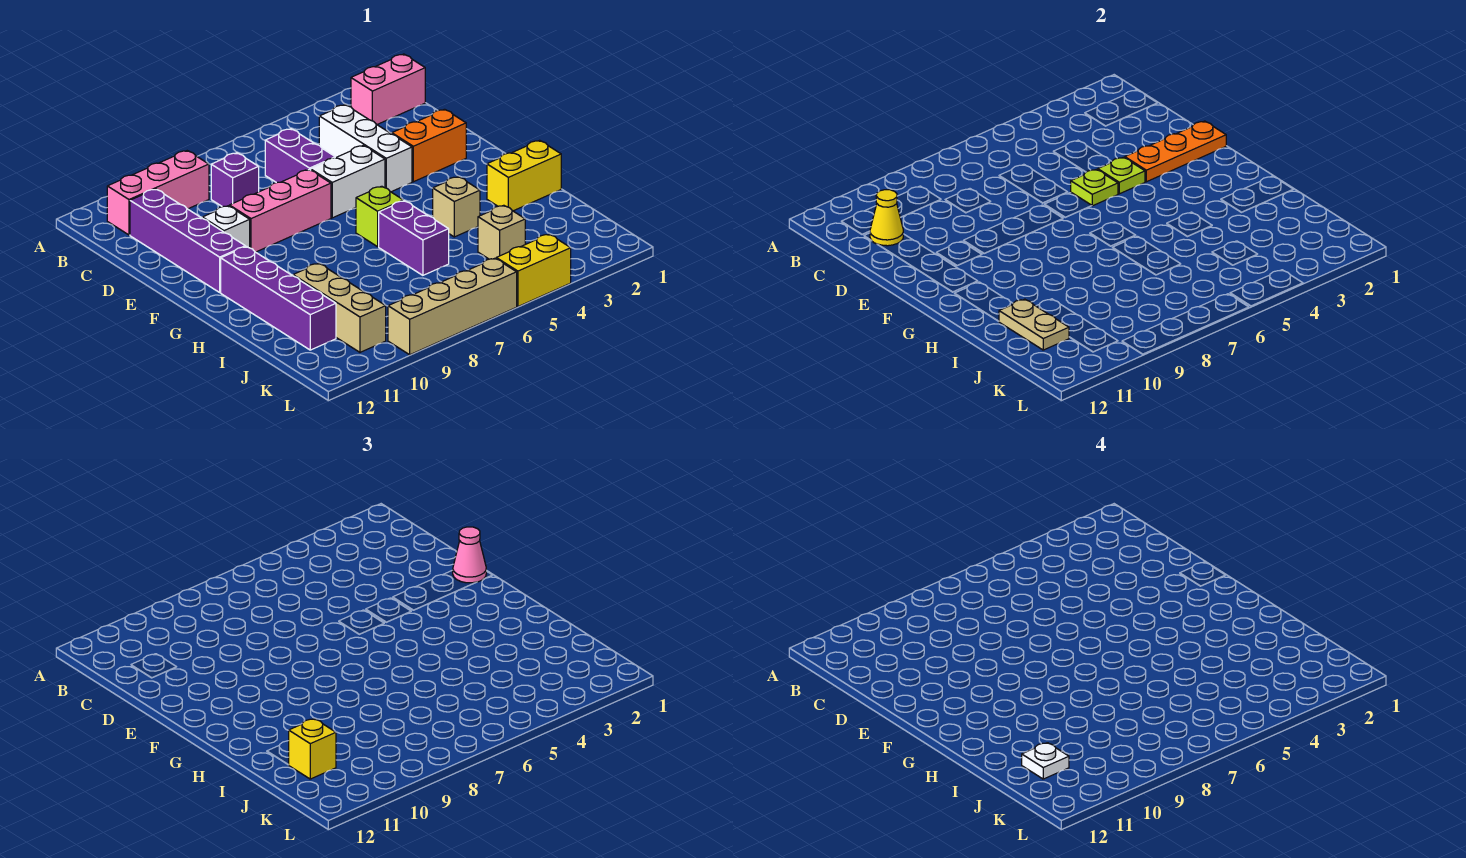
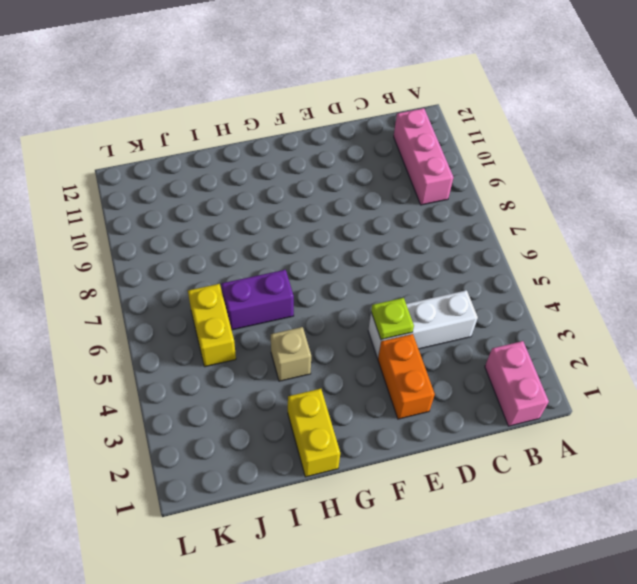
yellow brick J5:J6 level 1 -> yellow brick L4:L5 level 1
none -> purple brick C6:D6 level 1
none -> purple brick C8 level 1
none -> purple brick C11:F11 level 1

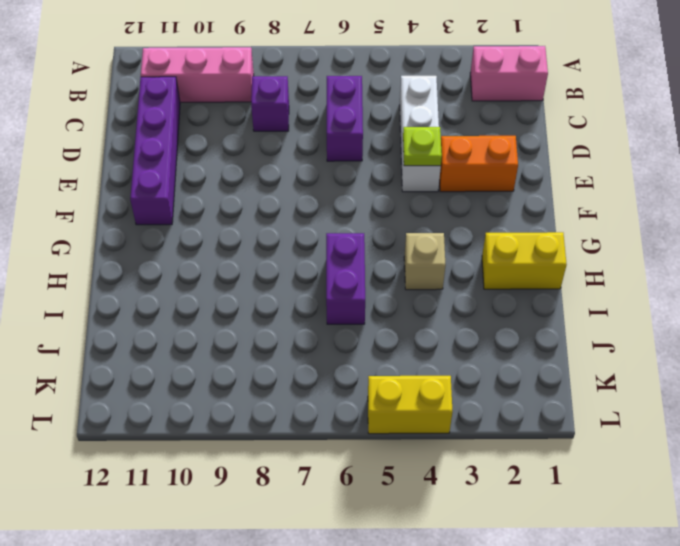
none -> white brick E5:E6 level 1
none -> pink brick E7:E9 level 1
none -> white brick E10 level 1

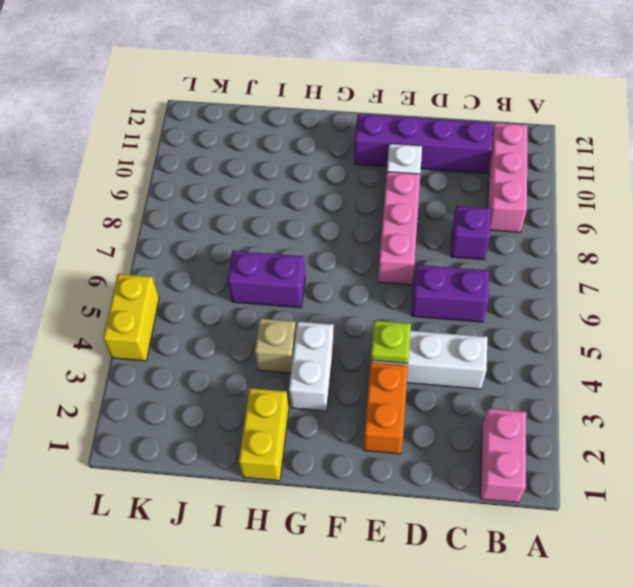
white brick G3:G4 level 1 -> white brick E5:E6 level 1
none -> lime brick G6 level 1
none -> purple brick G11:J11 level 1
none -> tan brick I10:K10 level 1

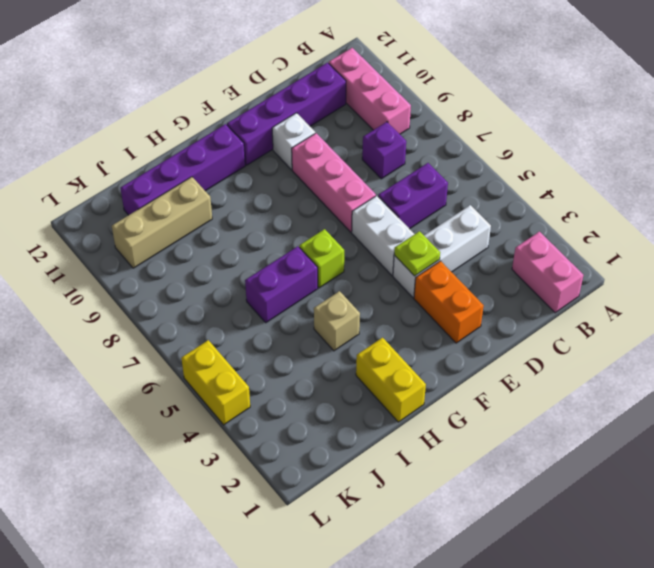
none -> tan brick J4 level 1
none -> tan brick L6:L9 level 1
none -> yellow cone C11 level 2

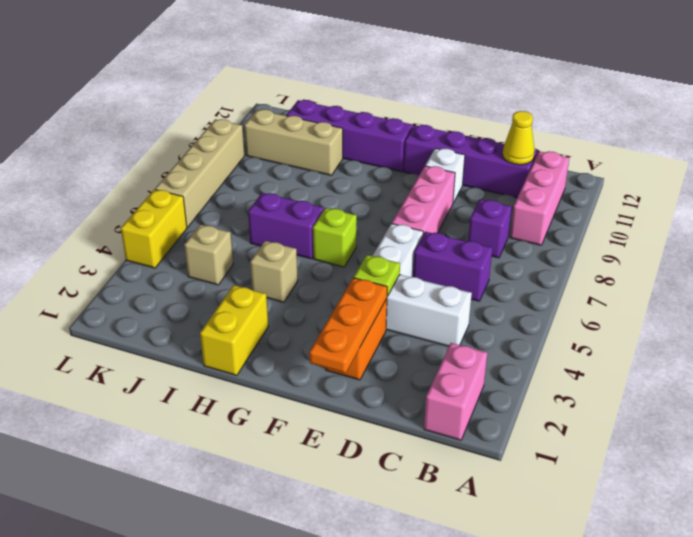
none -> lime plate E5 level 2
none -> tan plate I11:J11 level 2
none -> pink cone E1 level 3

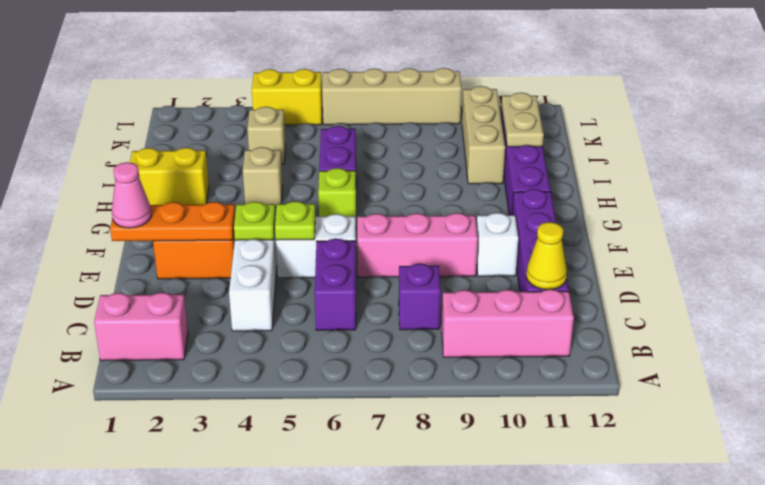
none -> yellow brick J11 level 3
none -> white plate J11 level 4

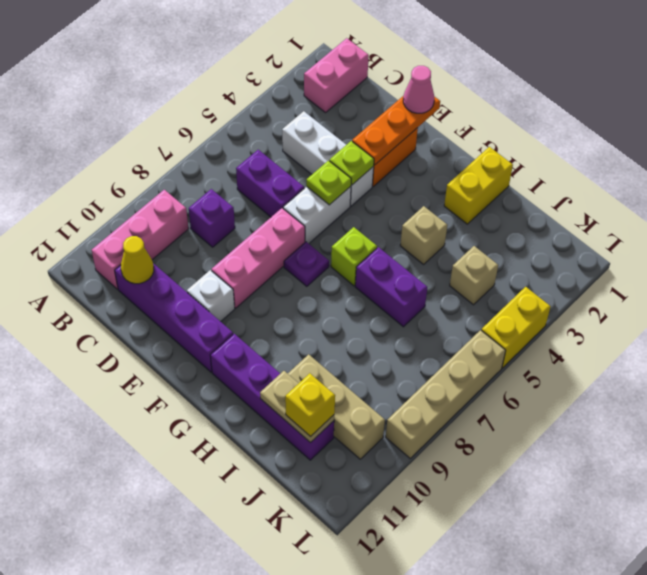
purple plate F7 level 1 -> none
none -> white plate J11 level 4

